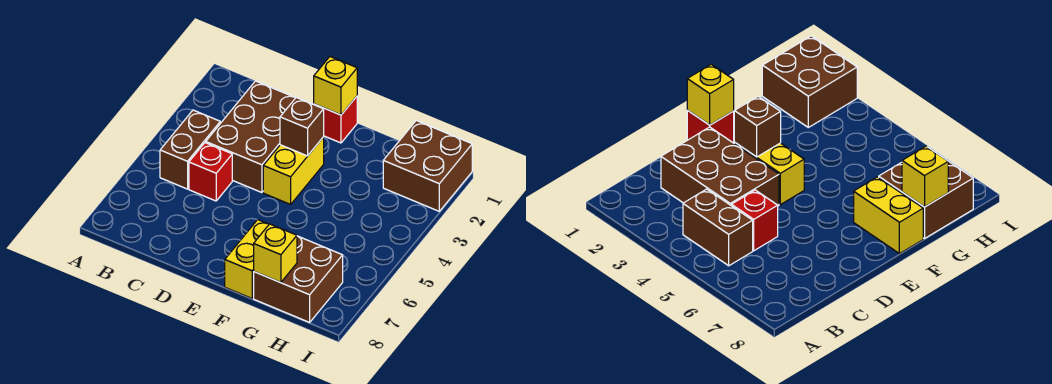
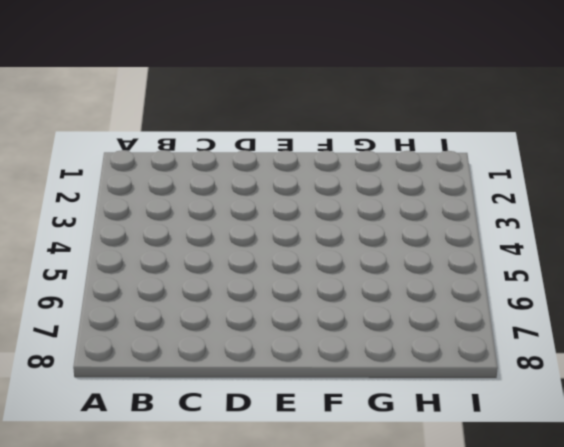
none -> brown brick B4:B5 level 1
none -> brown brick C2:D4 level 1

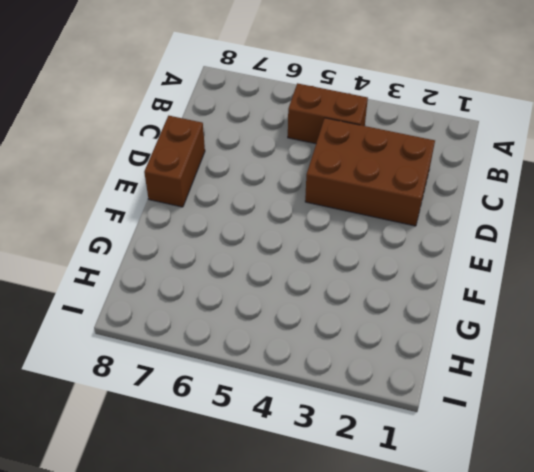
brown brick D8:E8 level 1 -> none
none -> red brick C5 level 1
none -> red brick E1 level 1

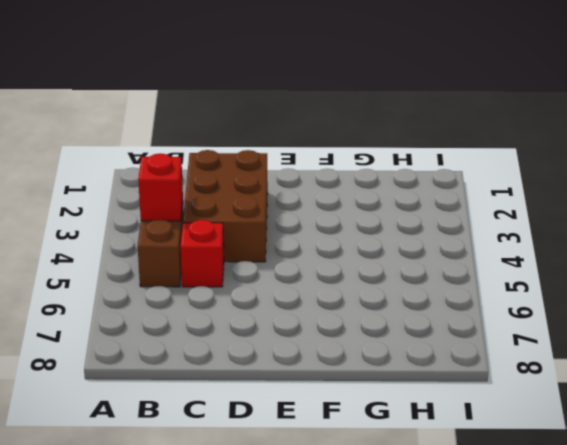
red brick B4 level 2 -> red brick E1 level 1
none -> yellow brick E3:E4 level 1
none -> yellow brick F7:F8 level 1

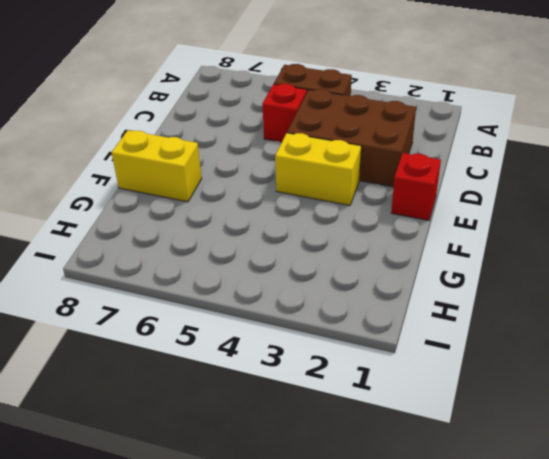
none -> brown brick G7:H8 level 1
none -> brown brick H1:I2 level 1

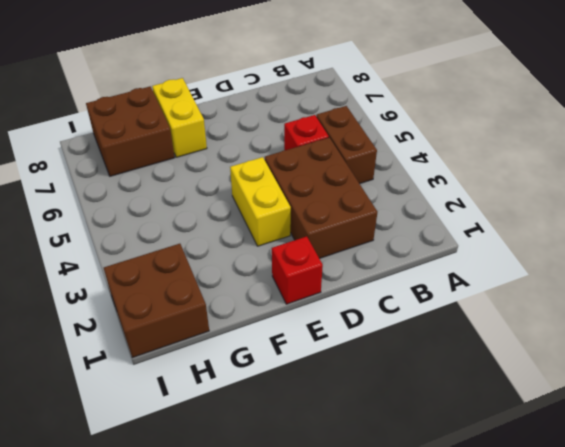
none -> yellow brick E1 level 2
none -> brown brick E3 level 2

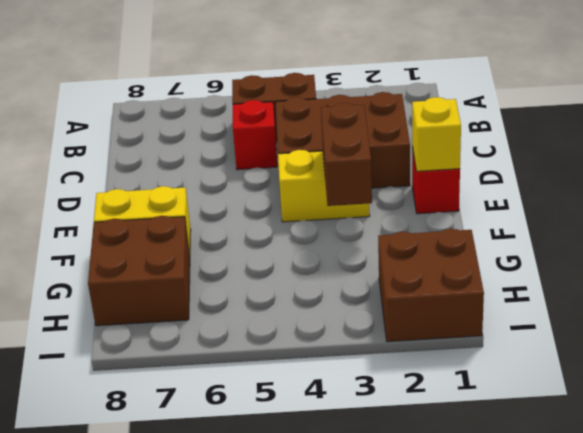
brown brick E3:F3 level 2 -> brown brick E3 level 2
none -> yellow brick G8 level 2

